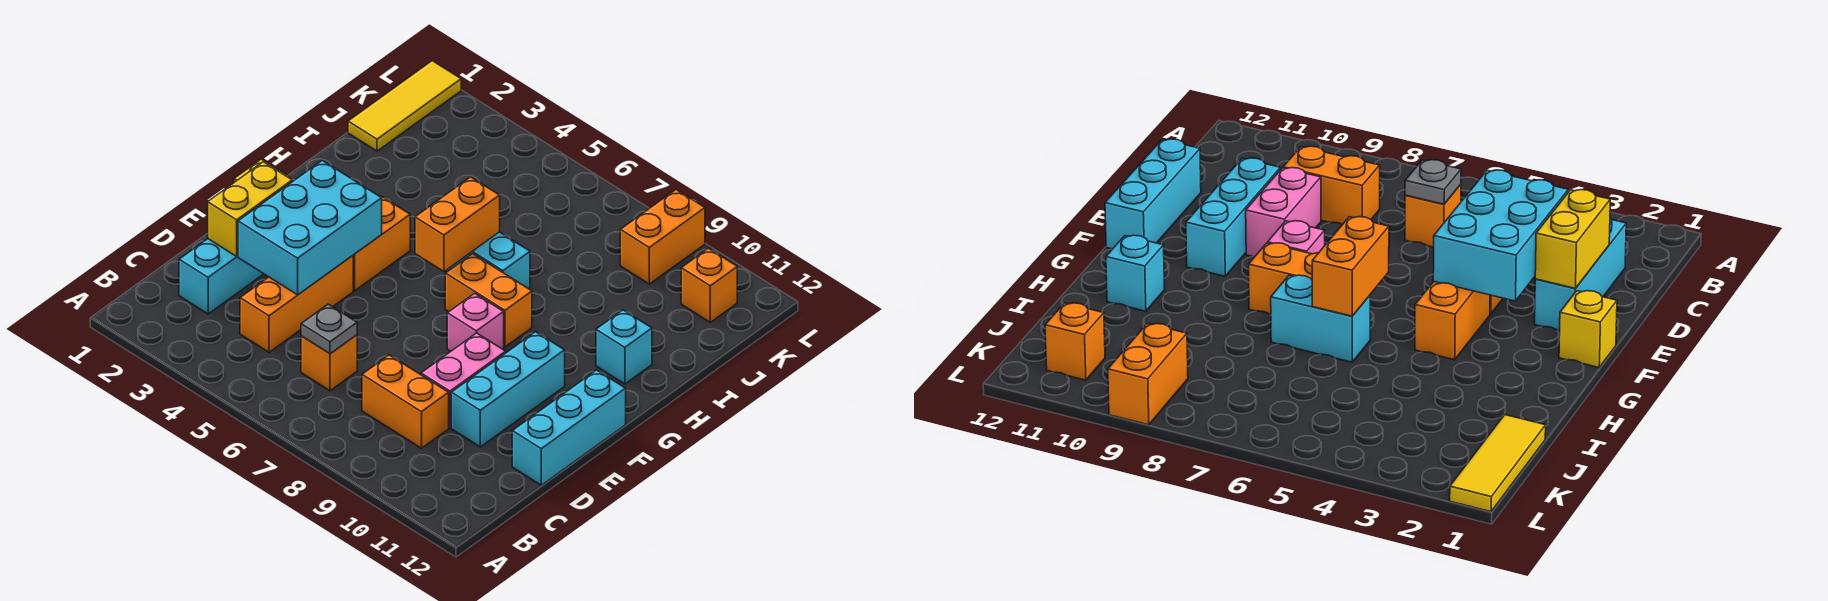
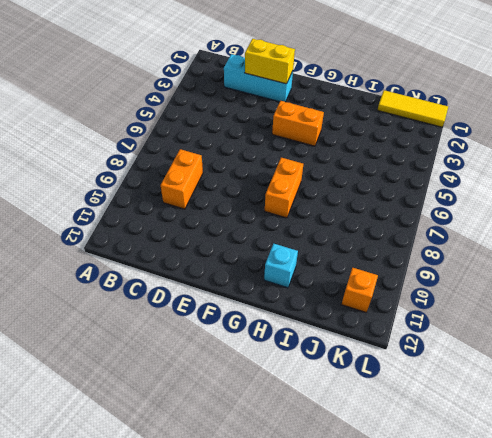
none -> orange brick C4:E4 level 1
none -> orange brick C6 level 1
none -> pink brick D9:E9 level 1

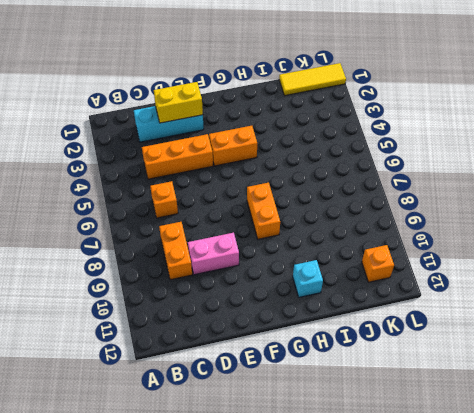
none -> cyan brick D10:F10 level 1
none -> cyan brick D12:F12 level 1
none -> yellow brick F1 level 1

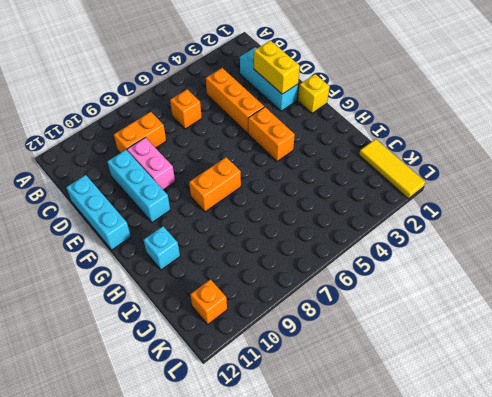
none -> pink brick F8 level 1
none -> cyan brick H6:H7 level 1
none -> orange brick K9:L9 level 1

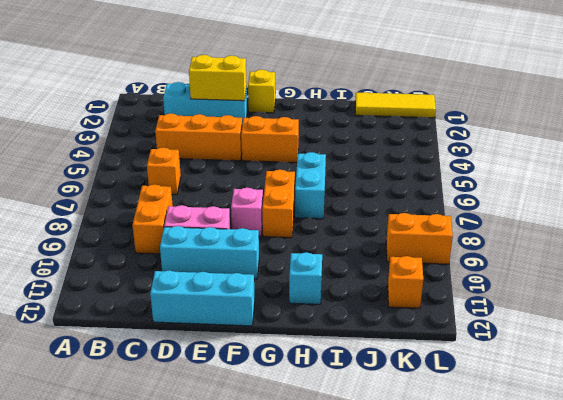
none -> grey plate C6 level 2
none -> cyan brick D3:F4 level 2
none -> orange brick G6:H6 level 2

